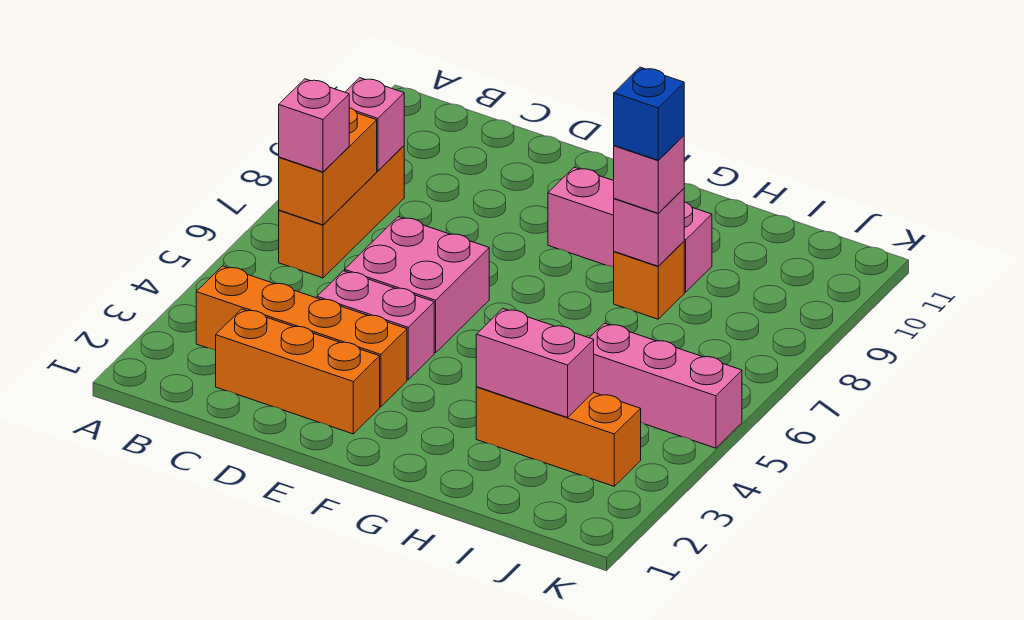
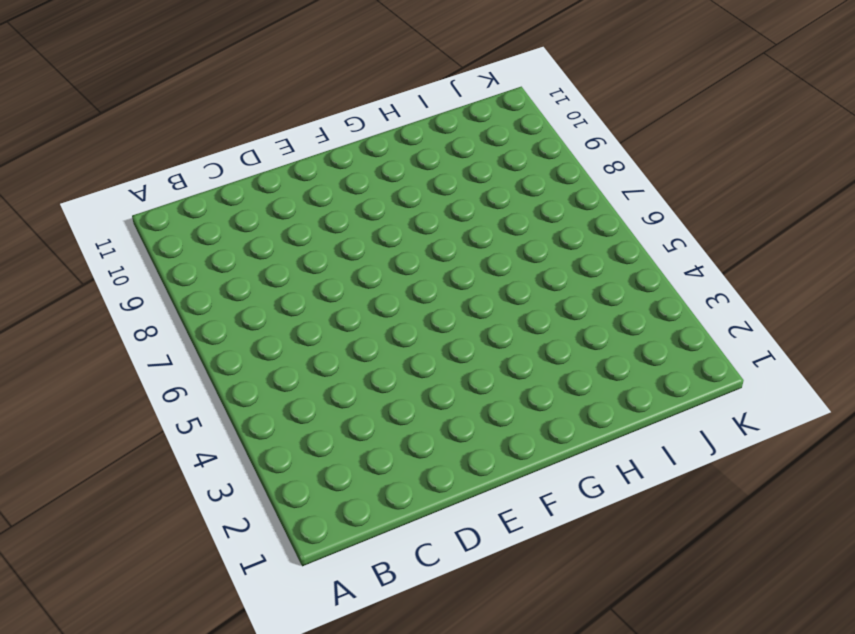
none -> orange brick B3:E3 level 1
none -> orange brick B6:B8 level 1
none -> orange brick C2:E2 level 1

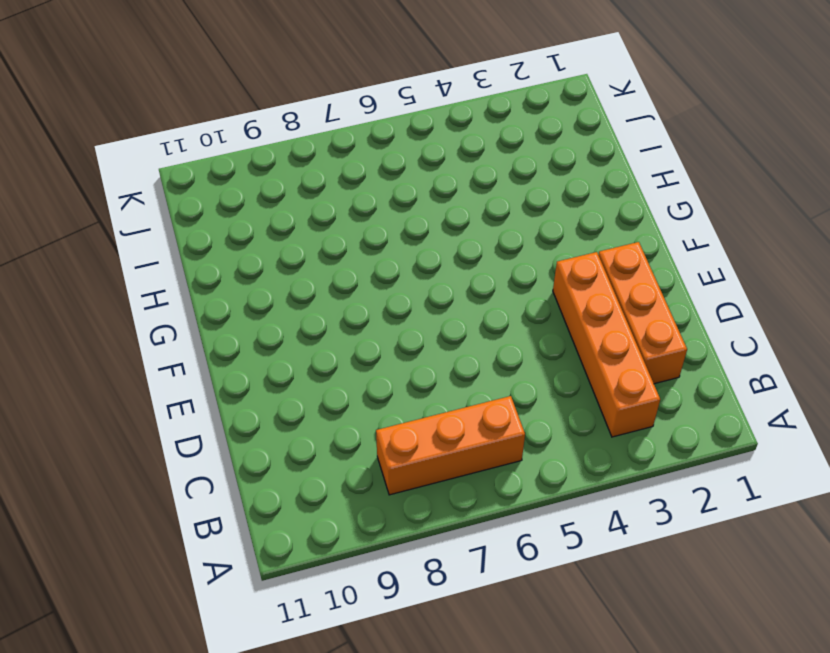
none -> pink brick D4:E4 level 1
none -> pink brick D5:E6 level 1
none -> pink brick F9:H9 level 1

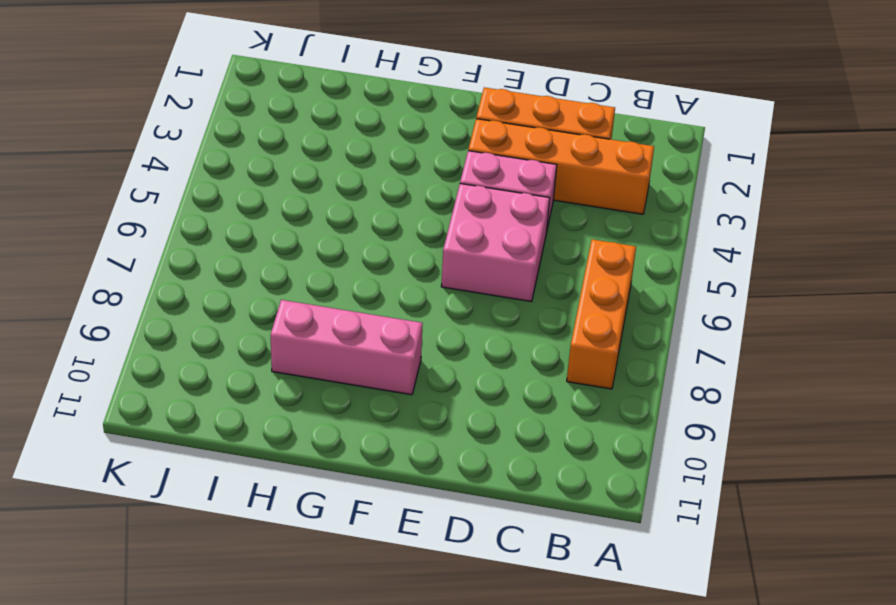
none -> orange brick H3:J3 level 1
none -> orange brick H8 level 1
none -> pink brick I5:K5 level 1

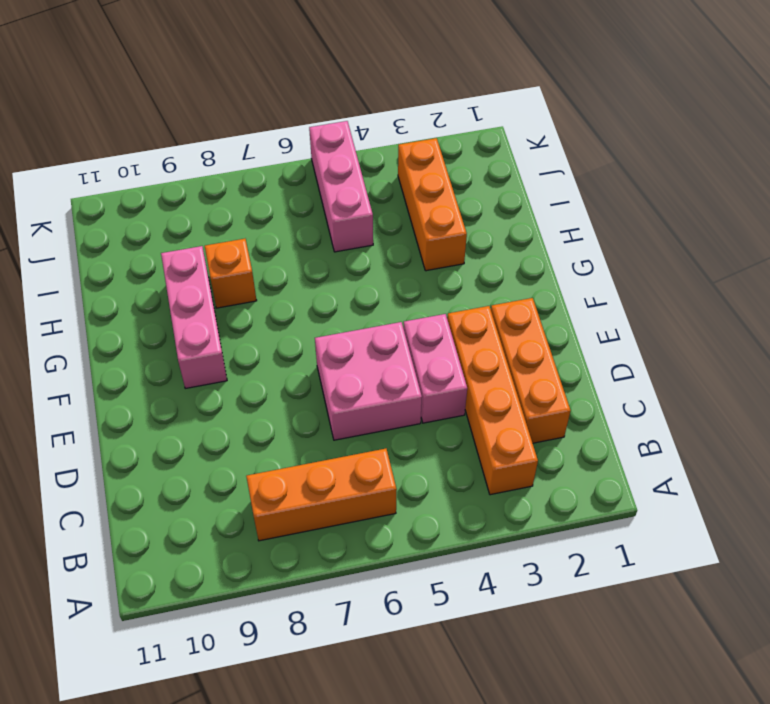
none -> orange brick B6:B7 level 2
none -> pink brick B8 level 2
none -> pink brick H3:I3 level 2

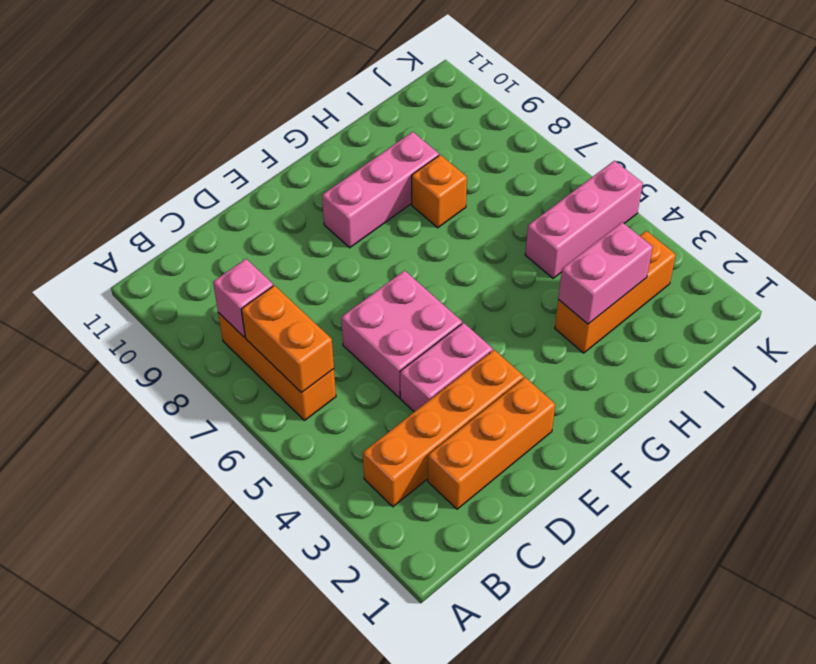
none -> pink brick H8 level 2
none -> pink brick B6 level 3
none -> pink brick H8 level 3

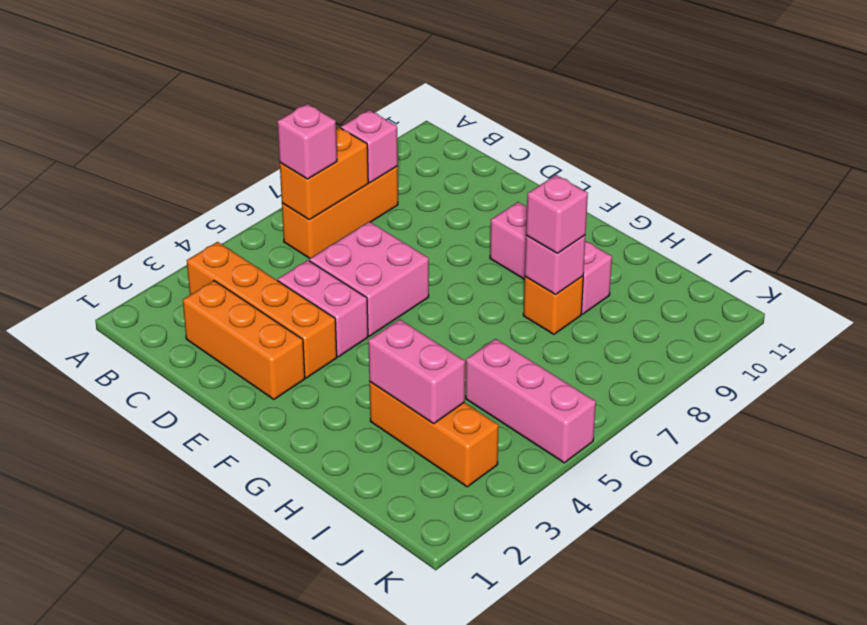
none -> blue brick H8 level 4

